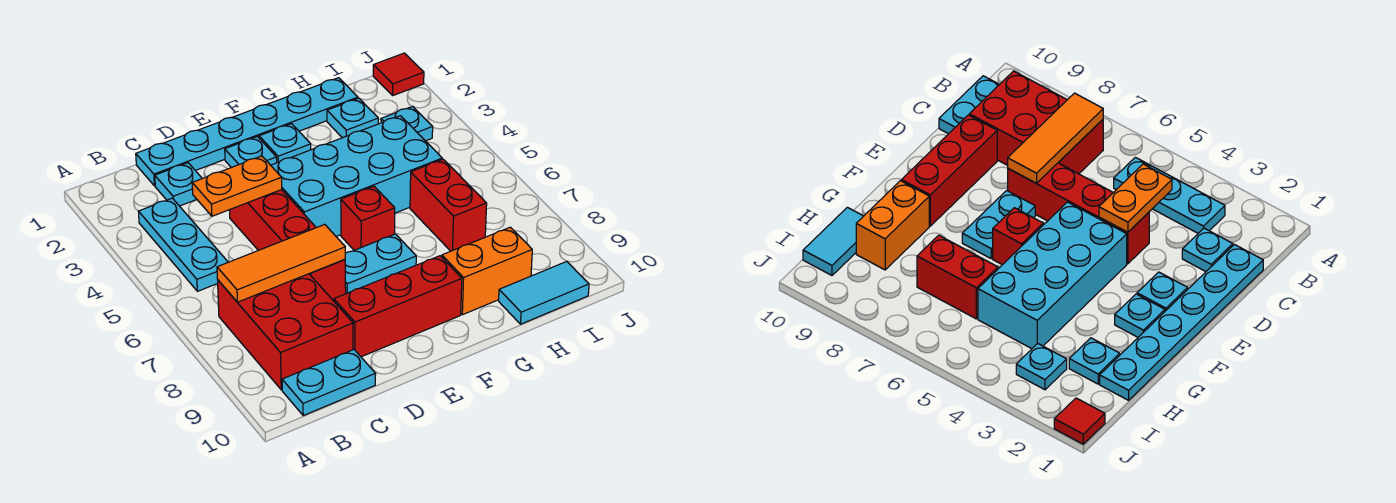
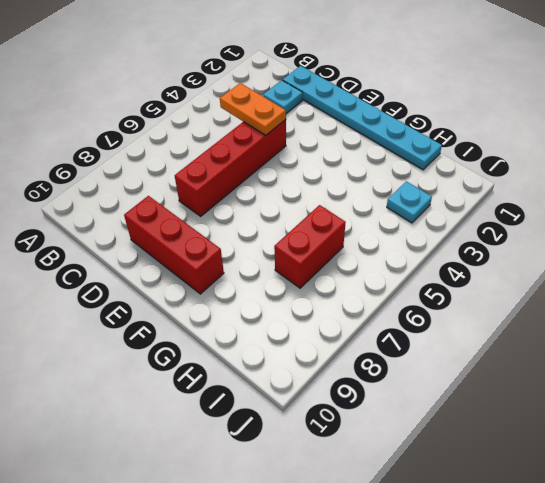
none -> cyan plate B3:B5 level 1
none -> red brick B7:C9 level 1
none -> cyan plate B10:C10 level 1

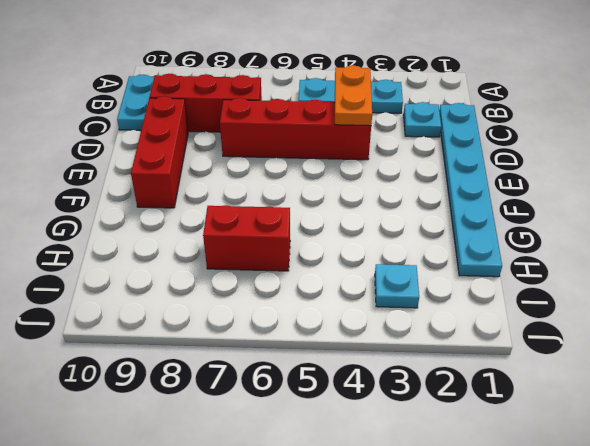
red brick C7:C9 level 1 -> red brick B7:C9 level 1
none -> cyan plate E2 level 1
none -> cyan brick E4:H5 level 1
none -> cyan plate E7:F7 level 1

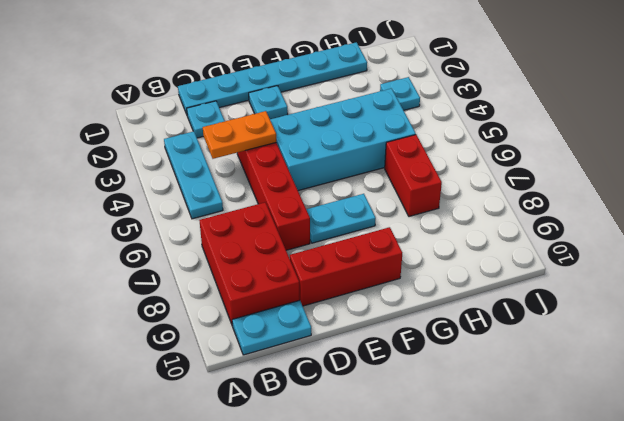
none -> cyan plate F2 level 1
none -> red brick F6 level 1
none -> orange brick G9:H9 level 1

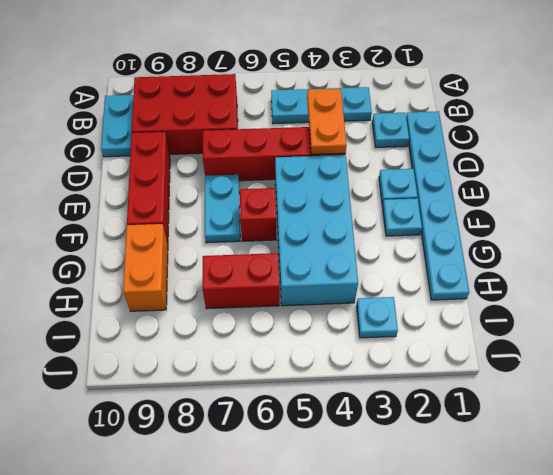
none -> cyan plate H2 level 1
none -> cyan tile H10:I10 level 1
none -> red tile J1 level 1

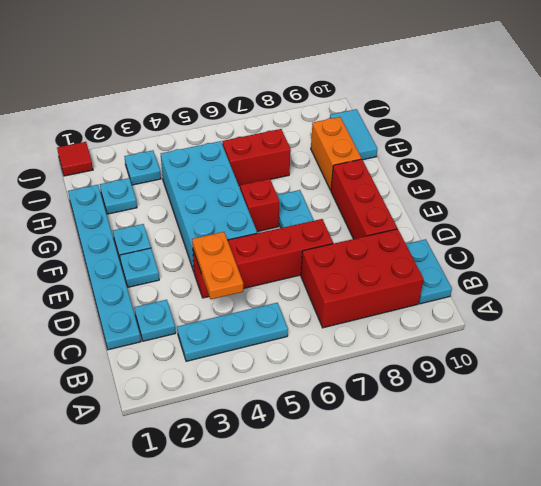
none -> orange tile B7:D7 level 2

